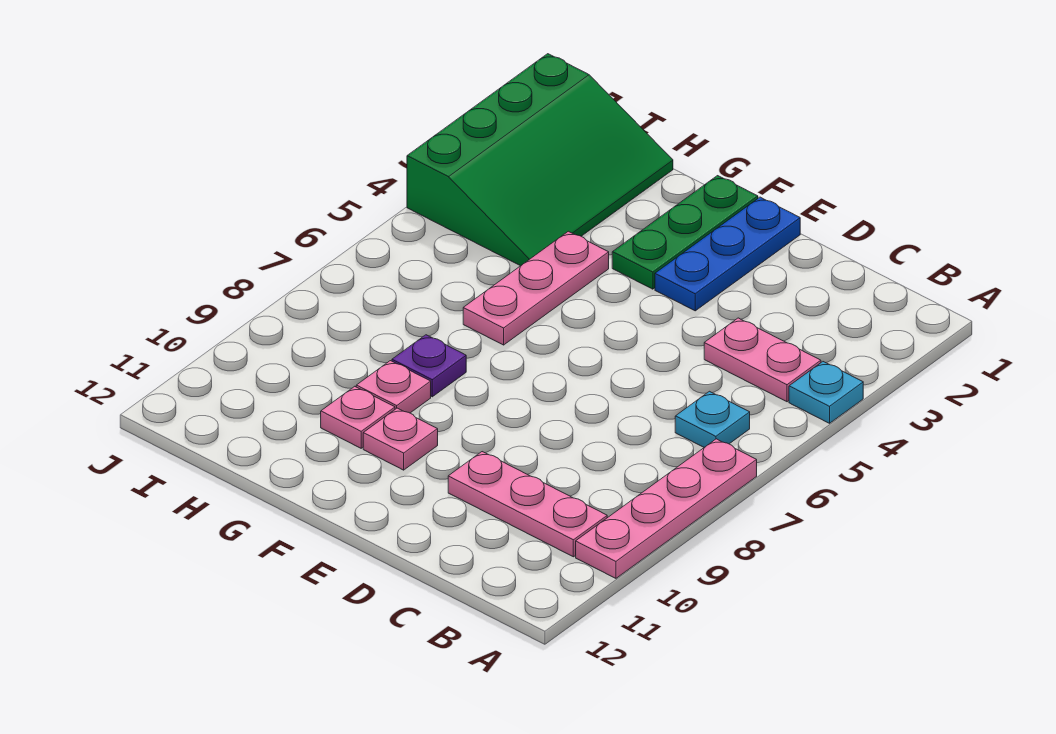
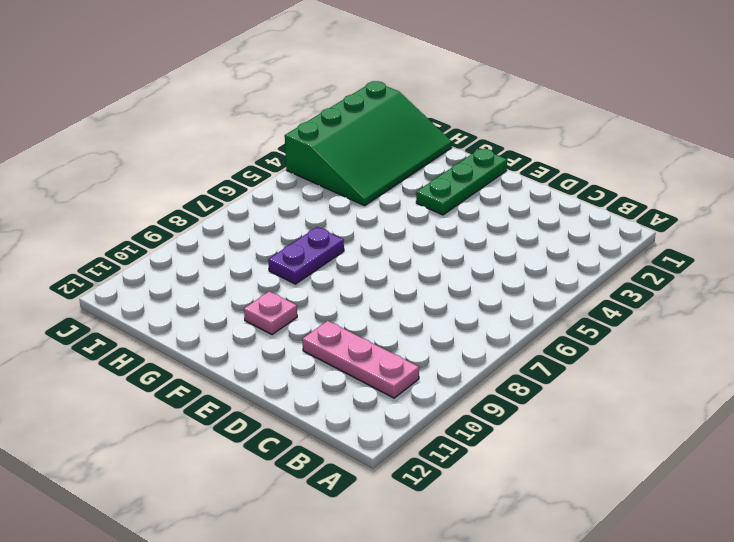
purple plate G7:G8 level 1 -> purple plate G8 level 1
none -> cyan plate A4 level 1
none -> pink plate A7:A10 level 1
none -> pink plate B4:C4 level 1

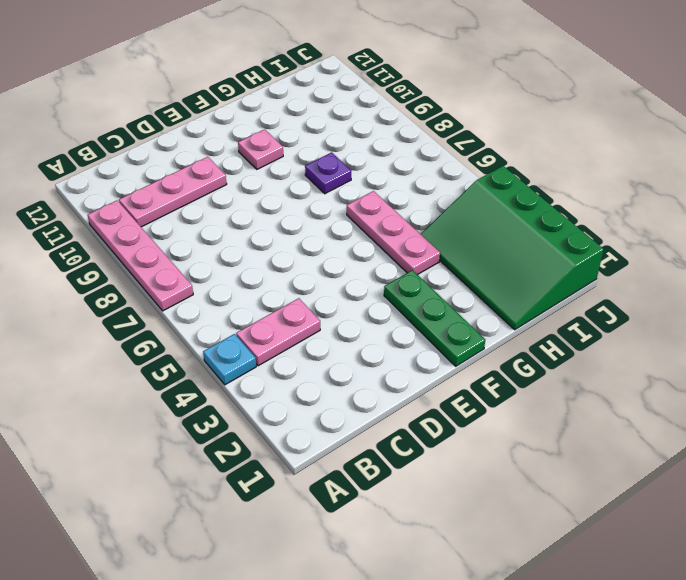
none -> cyan plate B6 level 1
none -> blue plate E1:E3 level 1
none -> pink plate G9 level 1

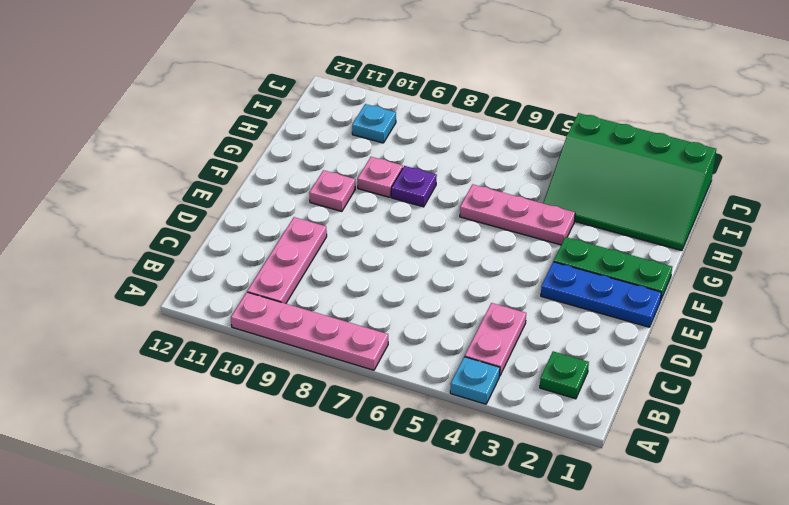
green plate B2 level 1 -> none
cyan plate I10 level 1 -> cyan plate B6 level 1
none -> pink plate G10 level 1

